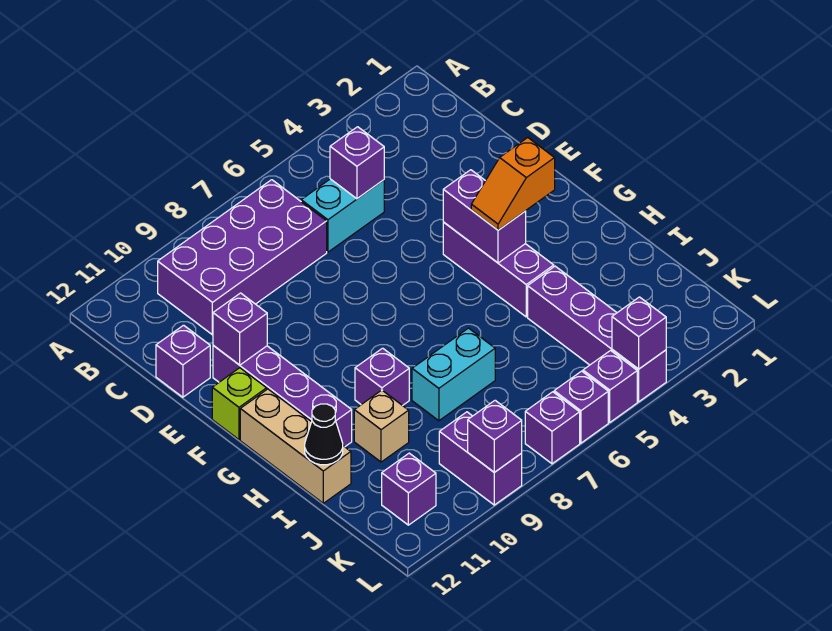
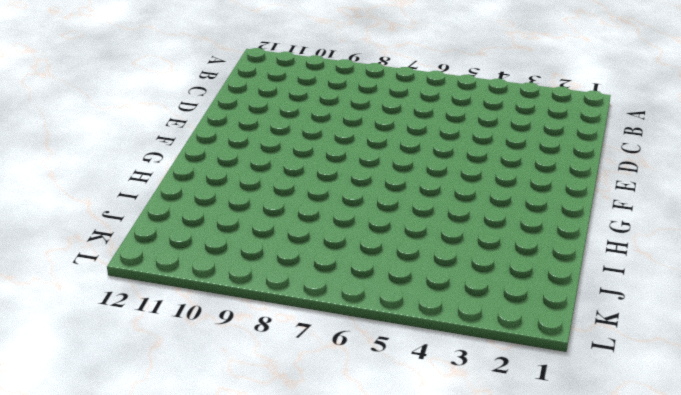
none -> purple brick B7:C10 level 1
none -> cyan brick C5:C6 level 1
none -> purple brick D12 level 1

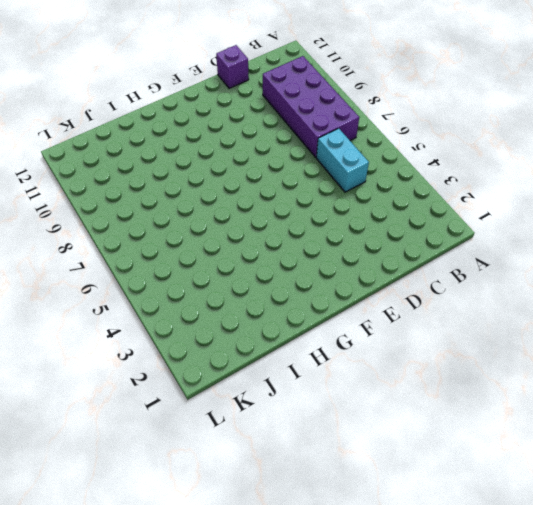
none -> purple brick E11:H11 level 1
none -> purple brick F4:H4 level 1
none -> lime brick F12 level 1

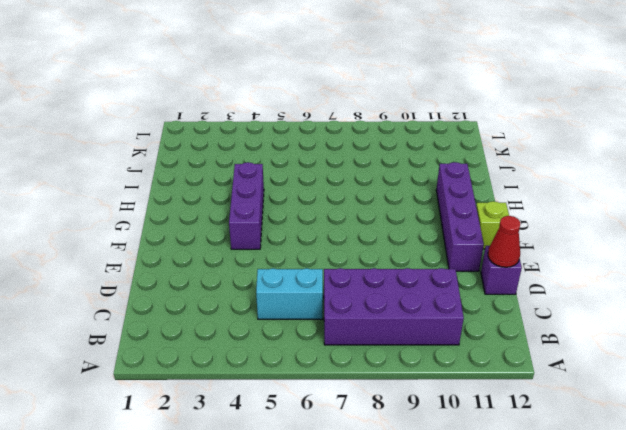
red cone D12 level 2 -> none
none -> tan brick G12:I12 level 1
none -> purple brick H9 level 1
none -> purple brick I4:L4 level 1

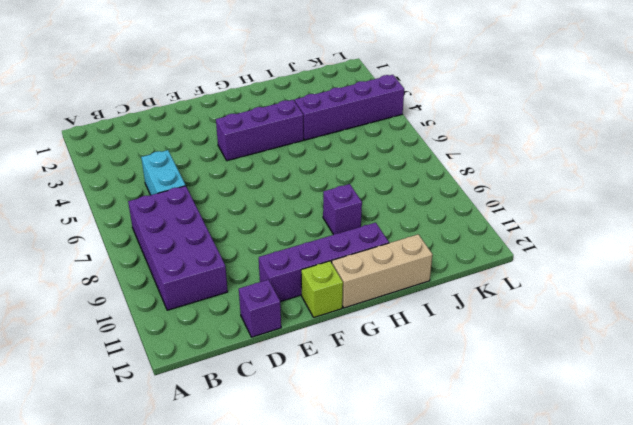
none -> cyan brick I7:I8 level 1
none -> tan brick I10 level 1
none -> purple brick K9:L9 level 1

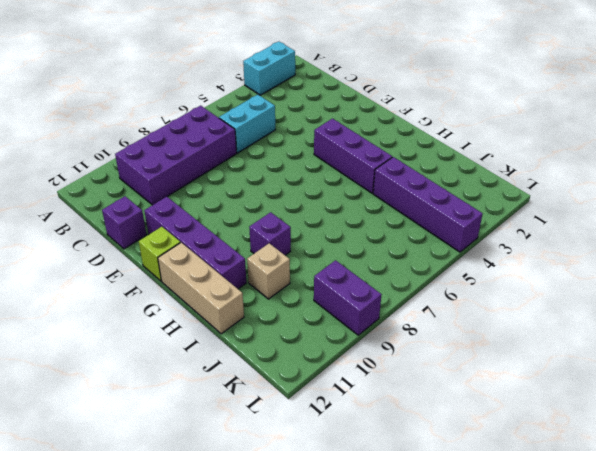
cyan brick A2:A3 level 1 -> cyan brick I7:I8 level 1
none -> purple brick K11 level 1
none -> purple brick L5 level 1
none -> purple brick L6 level 1

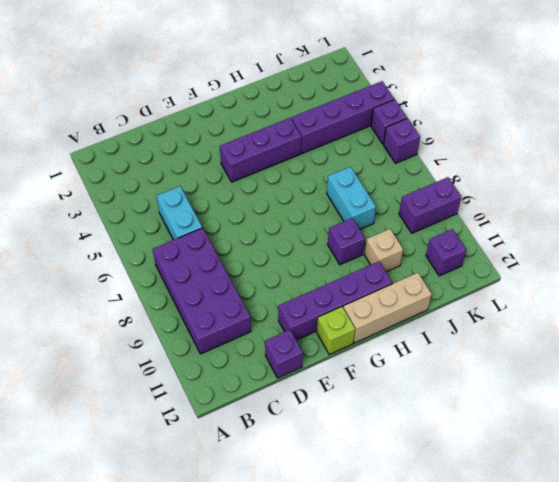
none -> purple brick L7 level 1
none -> purple brick C5 level 2
none -> purple brick E11 level 2

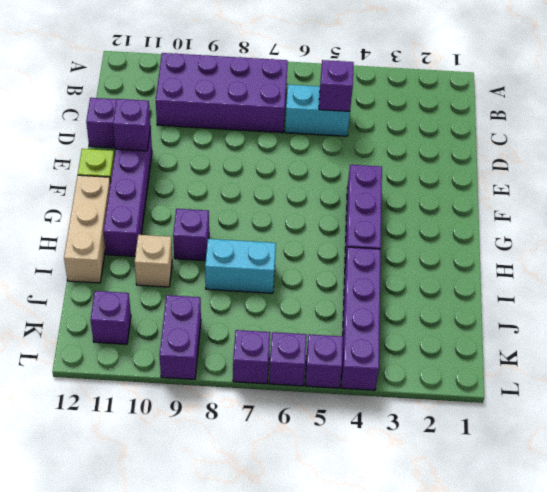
none -> purple brick F4:G4 level 2
none -> black cone I12 level 2
none -> purple brick L4 level 2

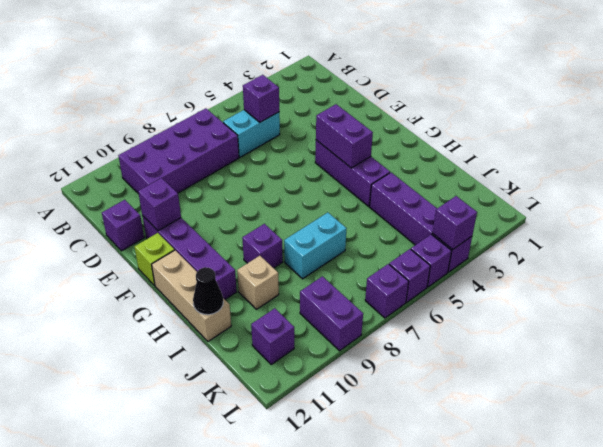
none -> purple brick L9 level 2
none -> orange slope G3:G4 level 3 top 3

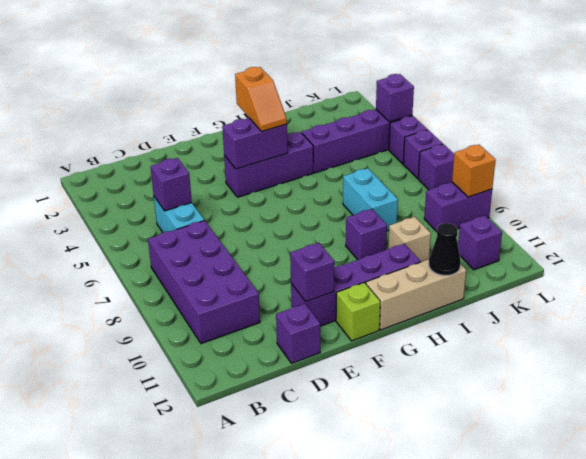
orange brick L9 level 2 -> purple brick L9 level 2

